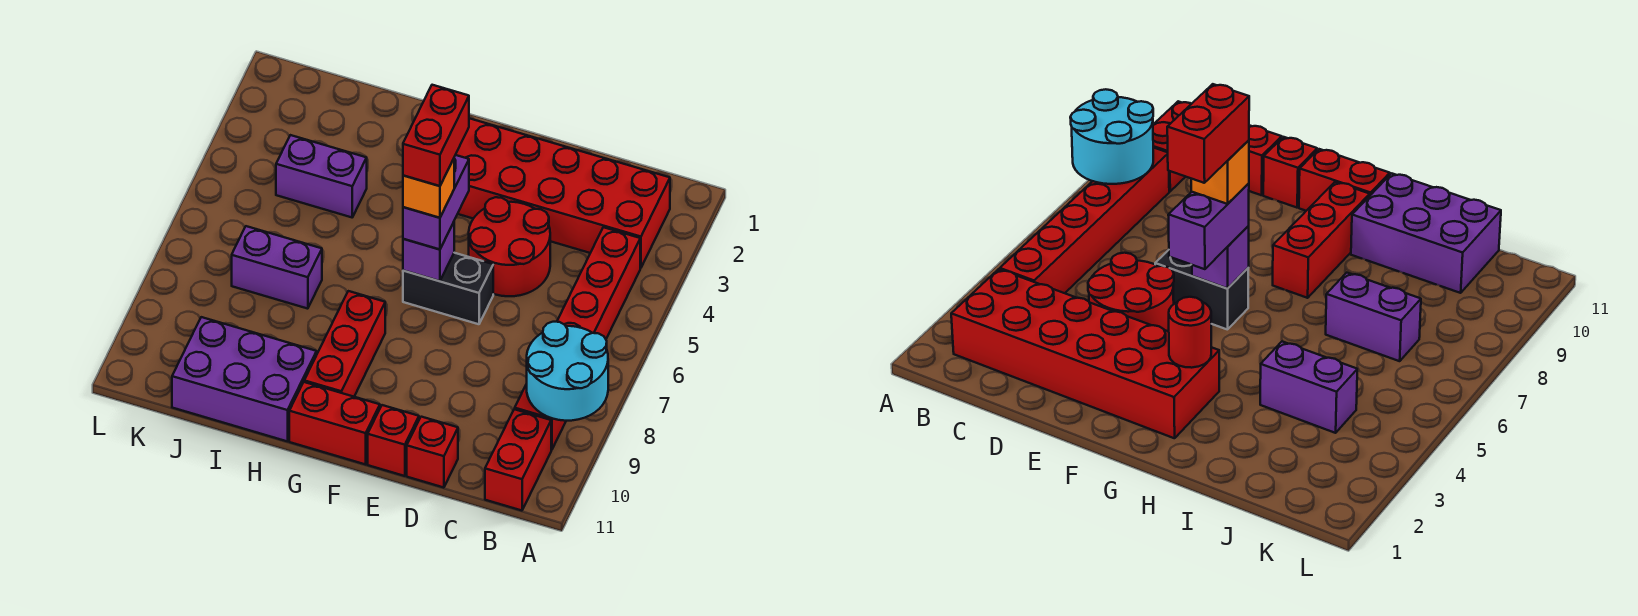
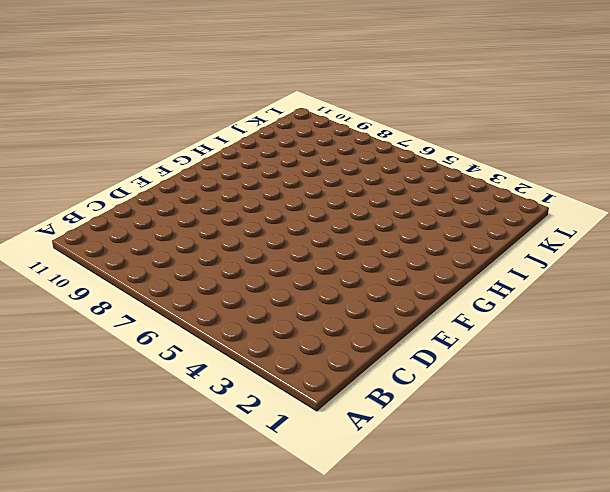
none -> red brick B2:G3 level 1
none -> red brick B4:B9 level 1
none -> red brick B10:B11 level 1

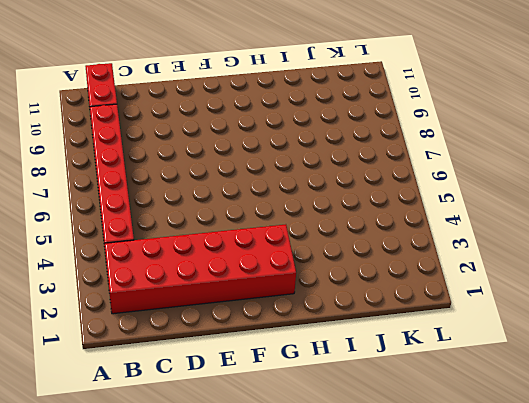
none -> red round brick D4:E5 level 1
none -> red brick D11 level 1
none -> black brick E6:F6 level 1

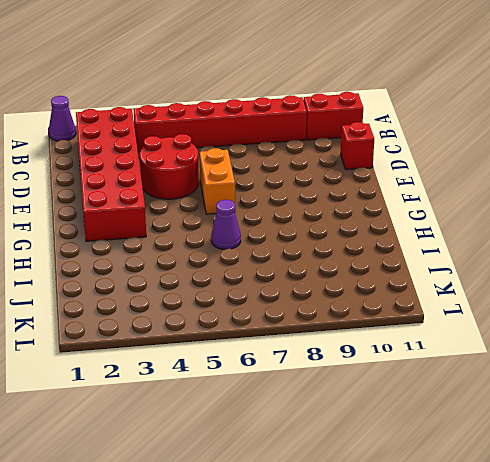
purple cone A1 level 1 -> none
orange brick E6:F6 level 1 -> black brick E6:F6 level 1
purple cone H6 level 1 -> none
none -> red brick E11 level 1
none -> red brick F11:G11 level 1
none -> red brick G8:G10 level 1

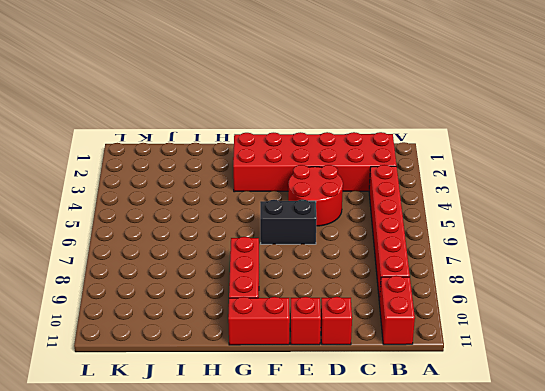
none -> purple brick H10:J11 level 1
none -> purple brick I4:J4 level 1
none -> purple brick I7:J7 level 1

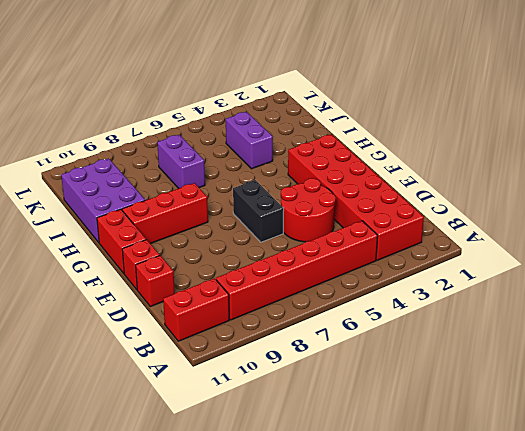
none -> cyan round brick A8:B9 level 2
none -> purple brick F6 level 2
none -> red round brick G3 level 2

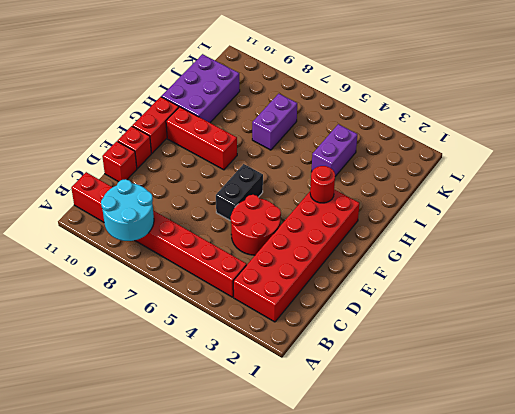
none -> purple brick F6 level 2
none -> purple brick F5:F6 level 3
none -> orange brick F6 level 4

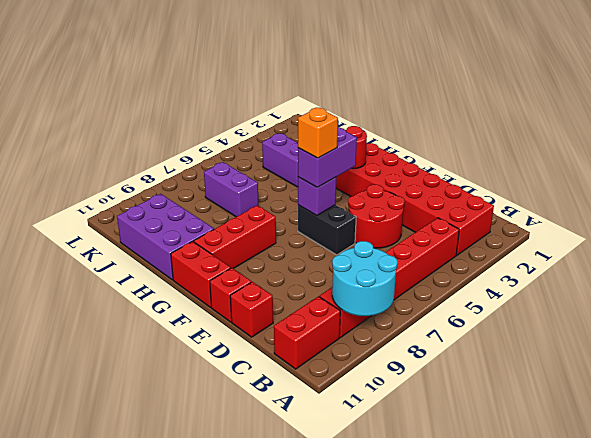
none -> red brick F5:F6 level 5

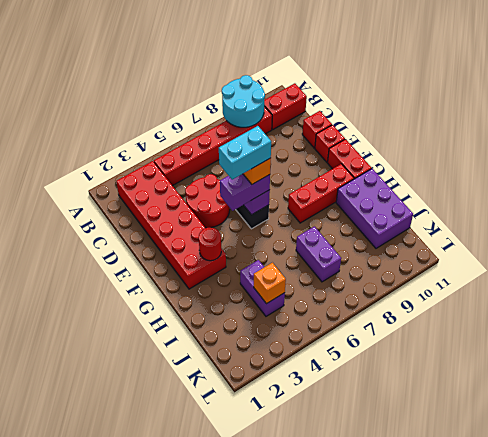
cyan brick F5:F6 level 5 -> red brick F5:F6 level 5
orange brick J4 level 2 -> none

